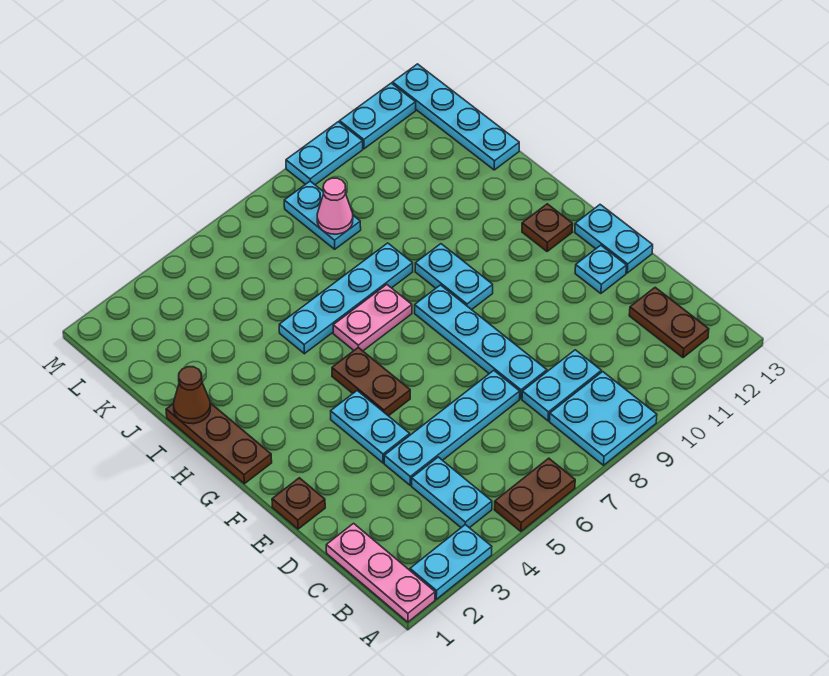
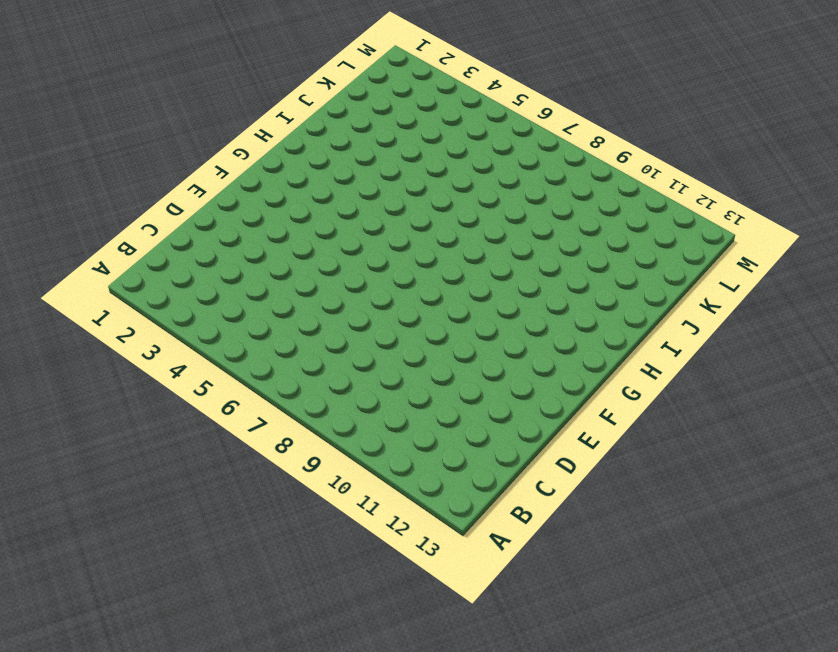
none -> pink plate A1:C1 level 1
none -> cyan plate A2:A3 level 1
none -> brown plate A5:A6 level 1

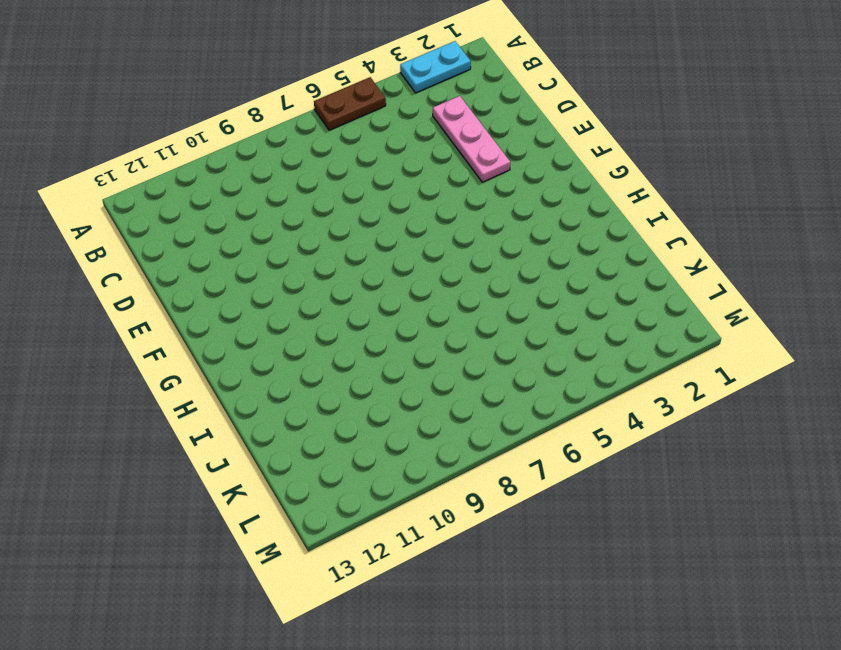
pink plate C3:E3 level 1 -> pink plate A1:C1 level 1
none -> cyan plate A8:B9 level 1
none -> cyan plate B4:C4 level 1
none -> brown plate B12:C12 level 1

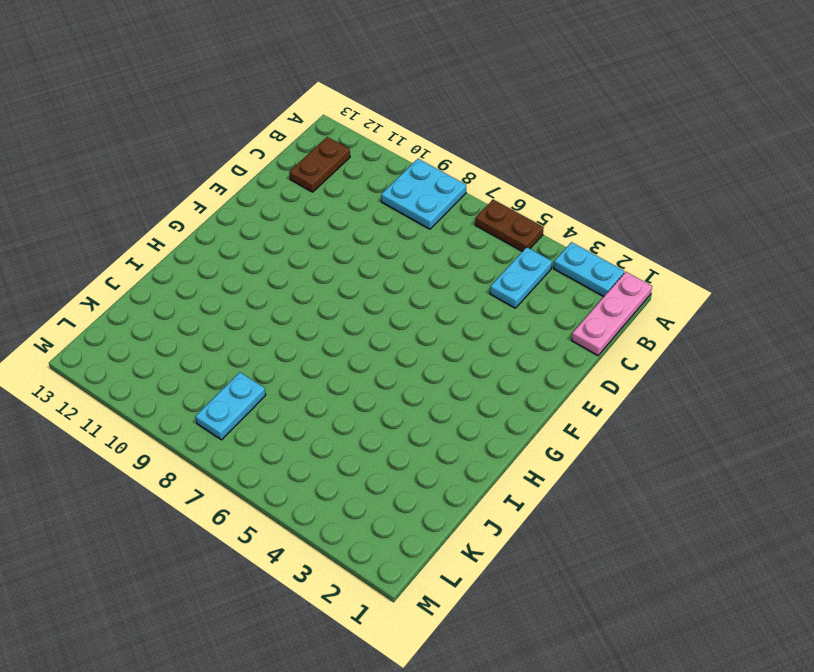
none -> cyan plate C8:C9 level 1
none -> cyan plate D4:D7 level 1
none -> cyan plate D8:G8 level 1

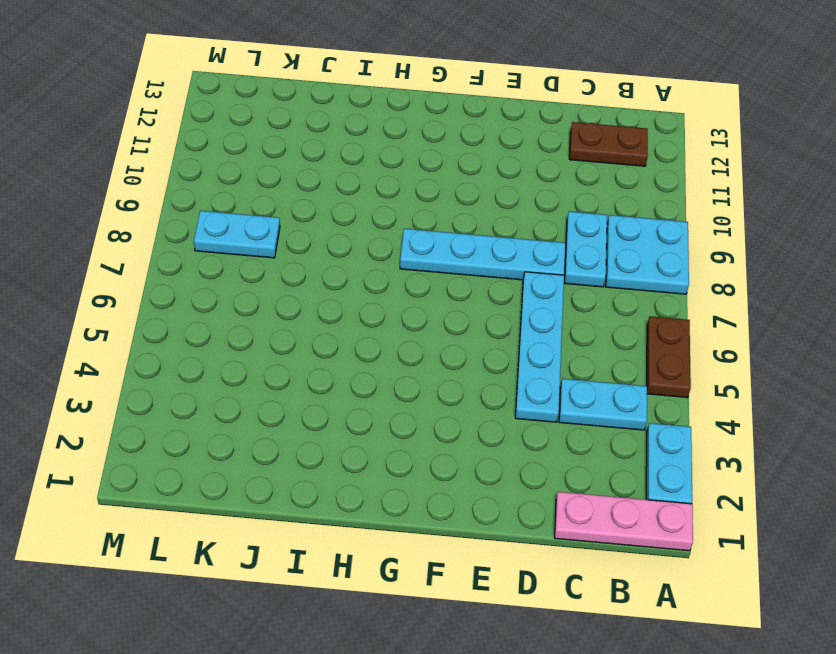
none -> brown plate E1 level 1
none -> cyan plate E4:F4 level 1
none -> cyan plate E12 level 1

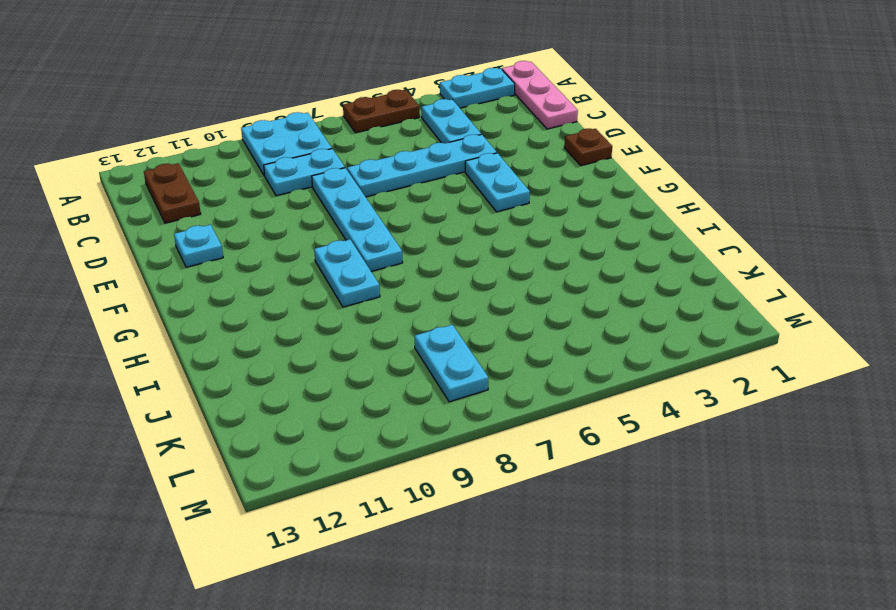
none -> cyan plate E13:F13 level 1
none -> brown plate F5:G5 level 1
none -> brown plate G1:I1 level 1

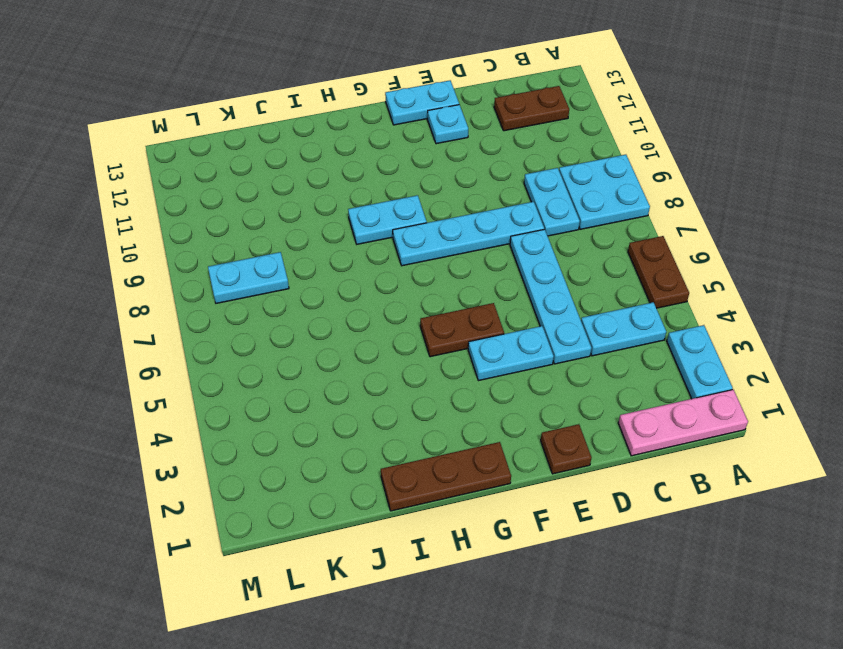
none -> brown plate G12 level 1
none -> pink plate H6:H7 level 1
none -> cyan plate I5:I8 level 1

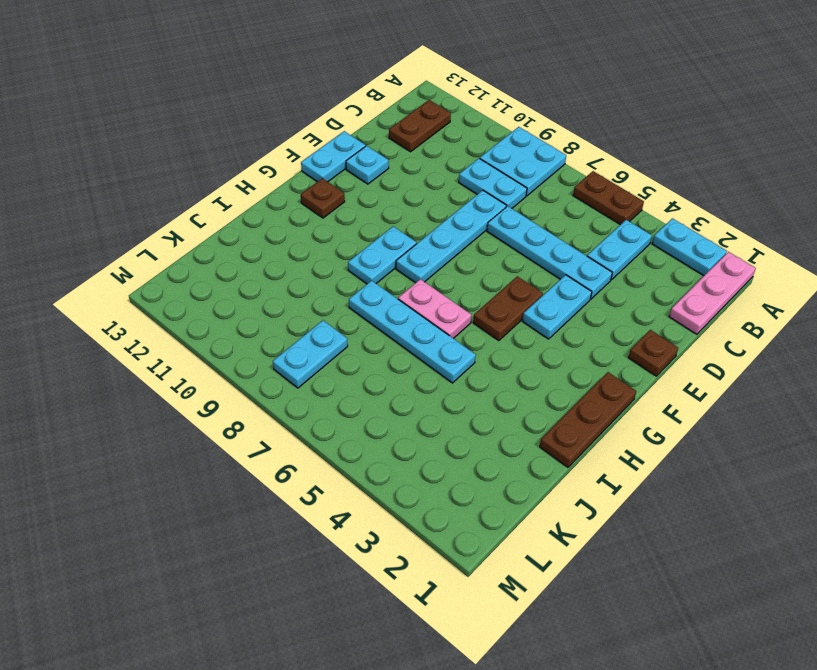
none -> cyan plate J13:M13 level 1
none -> cyan plate M9:M10 level 1
none -> cyan plate M11:M12 level 1

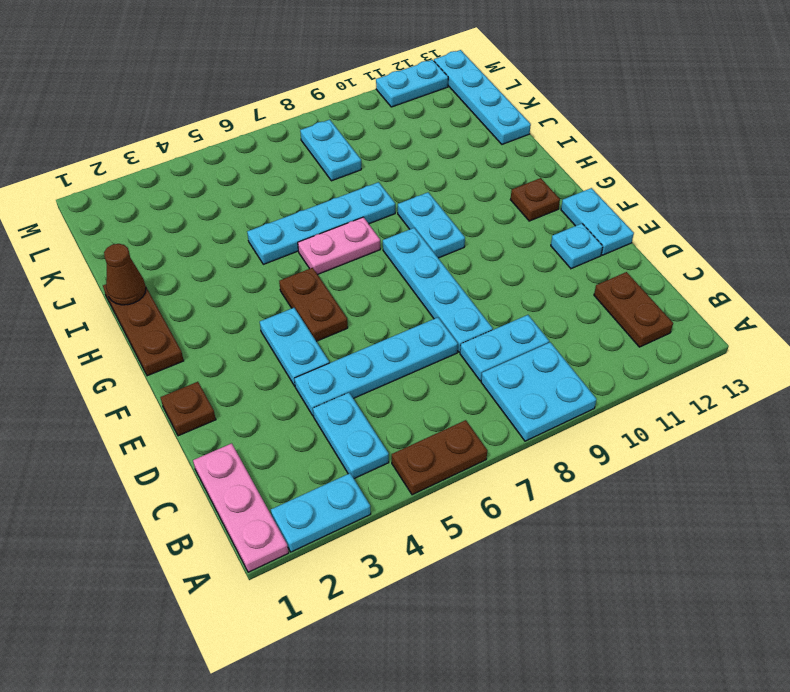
none -> cyan plate M9:M10 level 1
none -> pink cone K8 level 2

